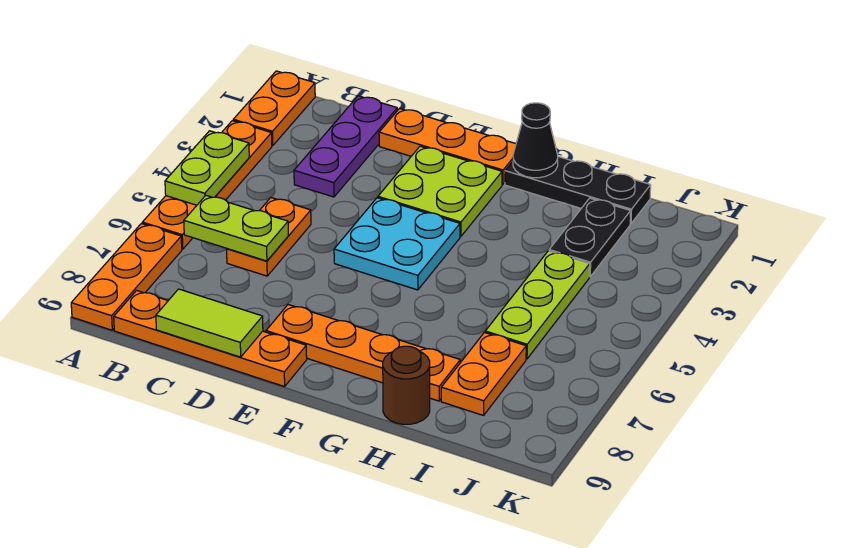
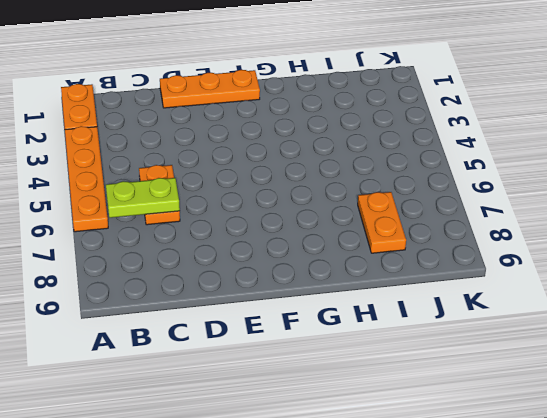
none -> orange plate A7:A9 level 1
none -> orange plate B9:E9 level 1
none -> purple plate C1:C3 level 1

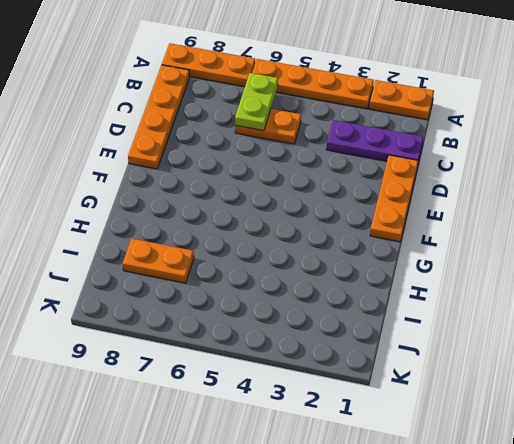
none -> lime plate E2:F3 level 1
none -> cyan plate E4:F5 level 1
none -> orange plate E8:H8 level 1

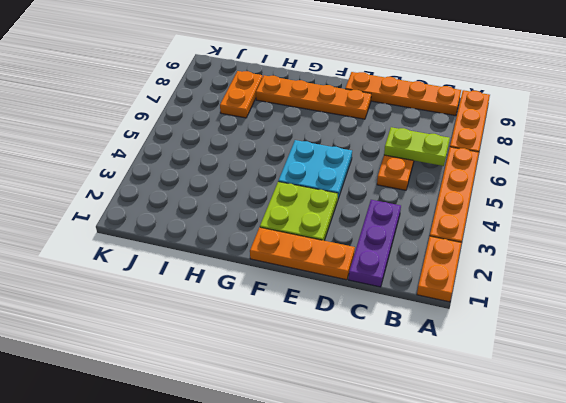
none -> black plate G1:I1 level 1
none -> brown round brick H9 level 1
none -> black plate I2:I3 level 1

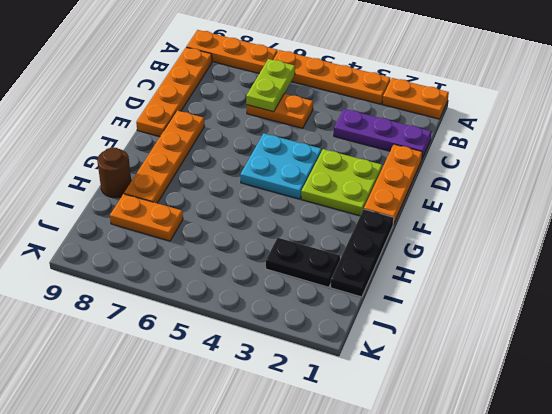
none -> lime plate I4:I6 level 1
none -> lime plate A4:A5 level 2
none -> lime tile C9:D9 level 2

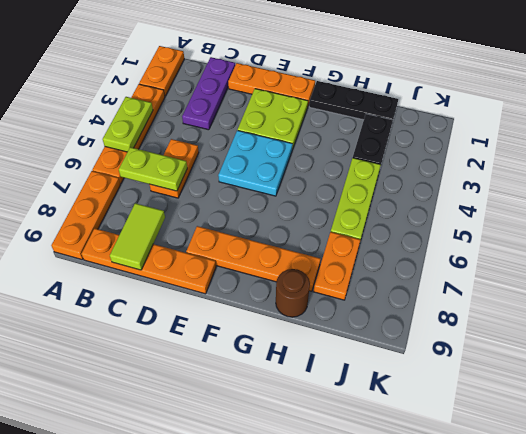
lime tile C8:C9 level 2 -> lime tile C9:D9 level 2
none -> black cone G1 level 2

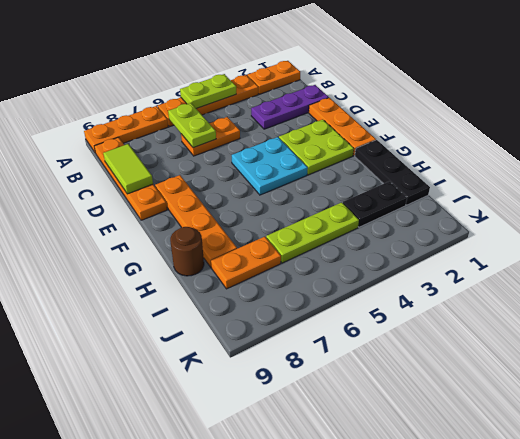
none -> black cone G1 level 2

